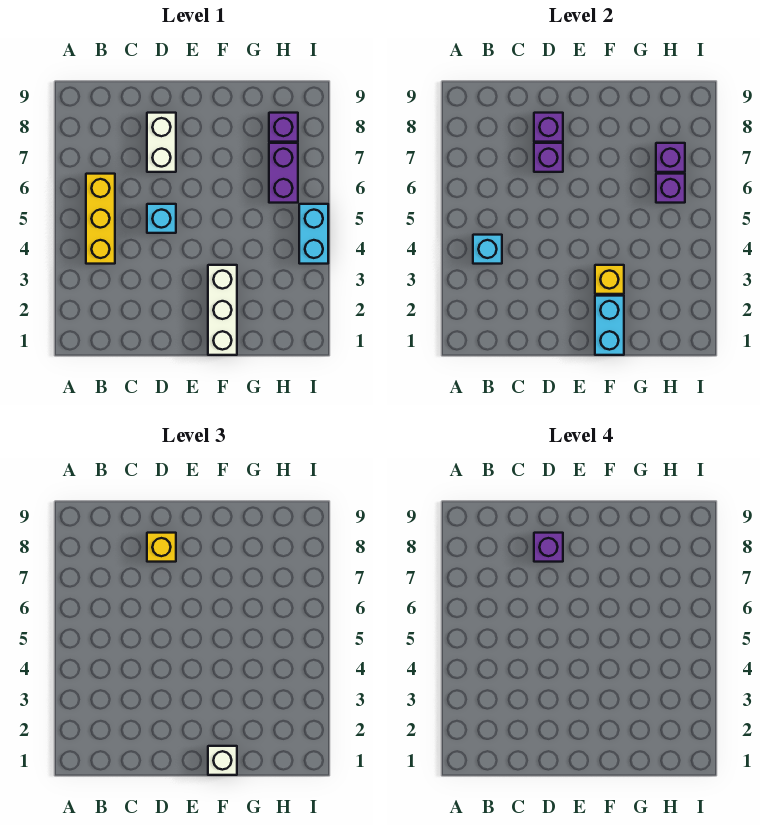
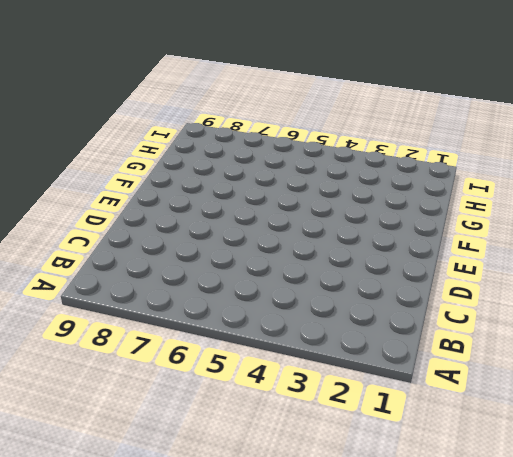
none -> yellow brick B4:B6 level 1
none -> cyan brick D5 level 1
none -> white brick D7:D8 level 1

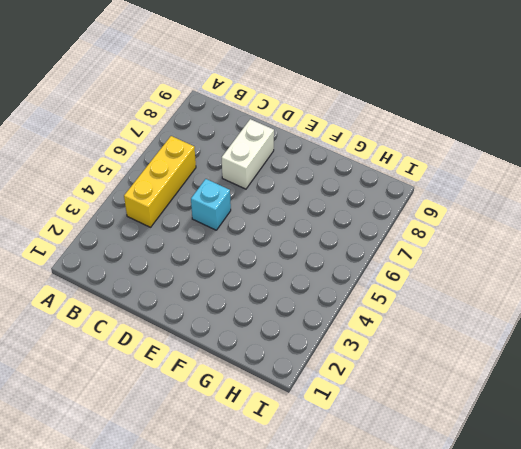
none -> white brick F1:F3 level 1
none -> purple brick H6:H7 level 1
none -> purple brick H8 level 1

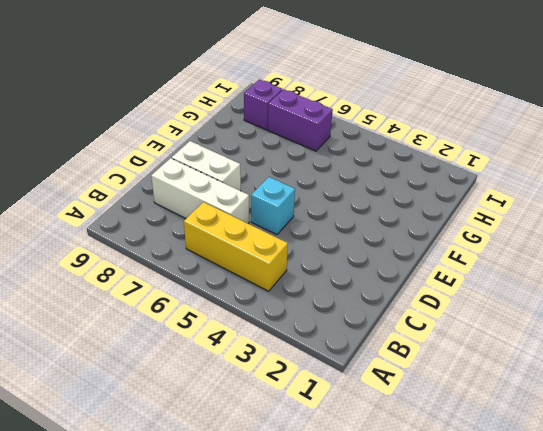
white brick C6:C8 level 1 -> white brick F1:F3 level 1
none -> cyan brick I4:I5 level 1
none -> cyan brick B4 level 2
none -> purple brick D7 level 2

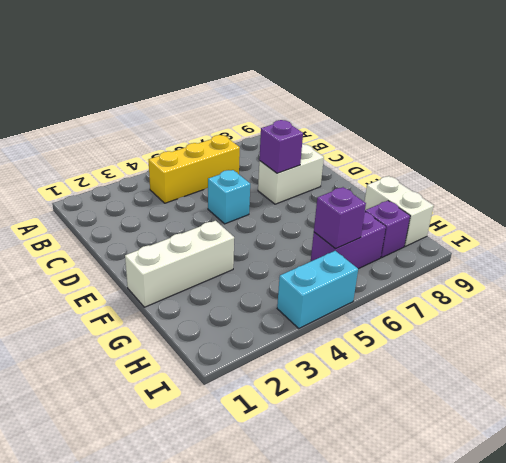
white brick G9:H9 level 1 -> none
none -> cyan brick B4 level 2
none -> purple brick D8 level 2
none -> cyan brick F1:F2 level 2

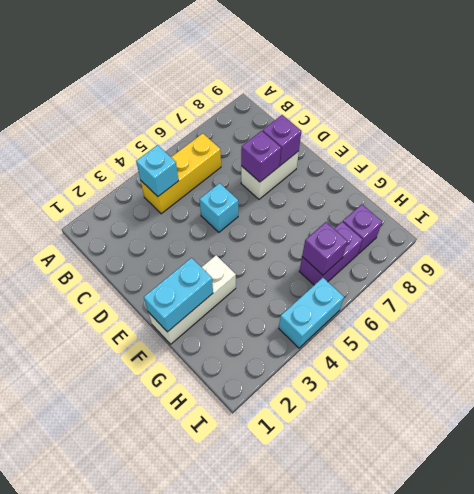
none -> yellow brick F3 level 2
none -> purple brick H7 level 2
none -> yellow brick D8 level 3

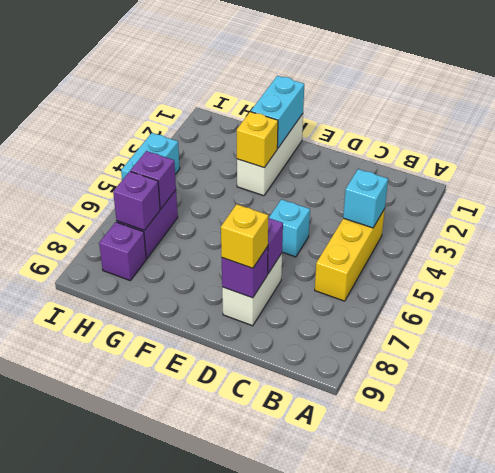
none -> white brick F1 level 3
none -> purple brick D8 level 4

